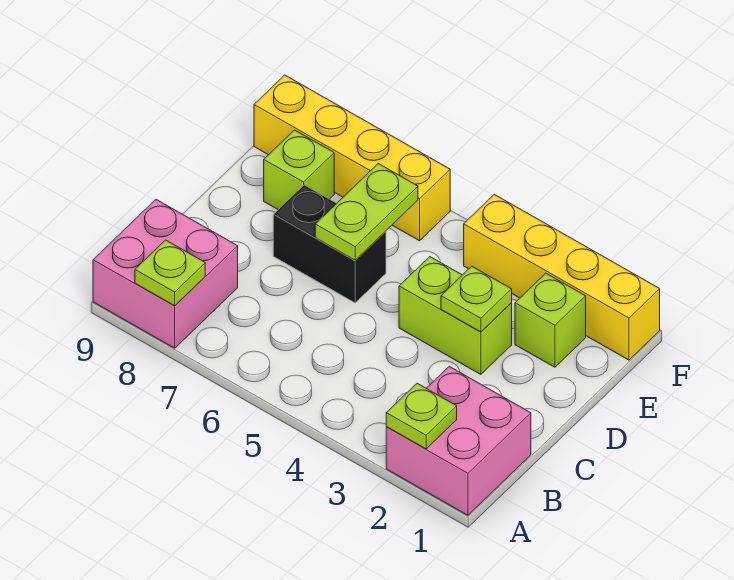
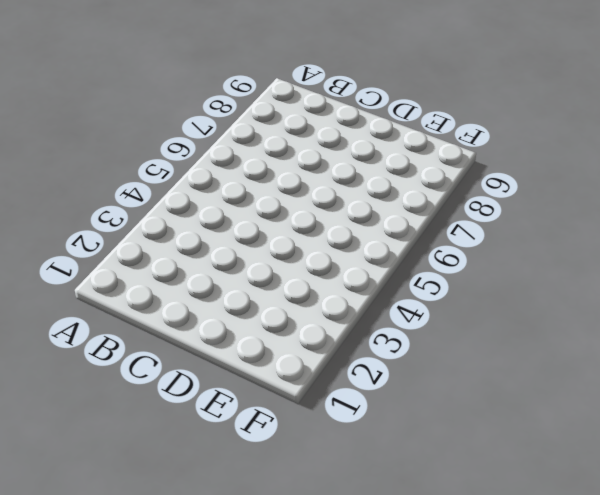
none -> pink brick A1:B2 level 1
none -> pink brick A8:B9 level 1
none -> lime brick D3:D4 level 1

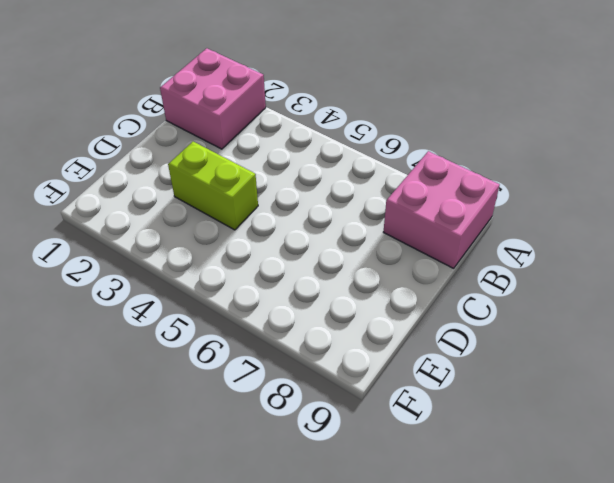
none -> black brick D6:D7 level 1
none -> lime brick E2 level 1
none -> lime brick E8 level 1

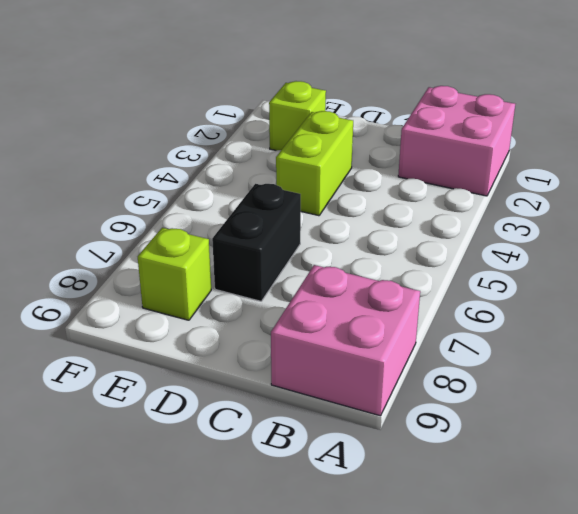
none -> yellow brick F1:F4 level 1
none -> yellow brick F6:F9 level 1
none -> lime plate A2 level 2

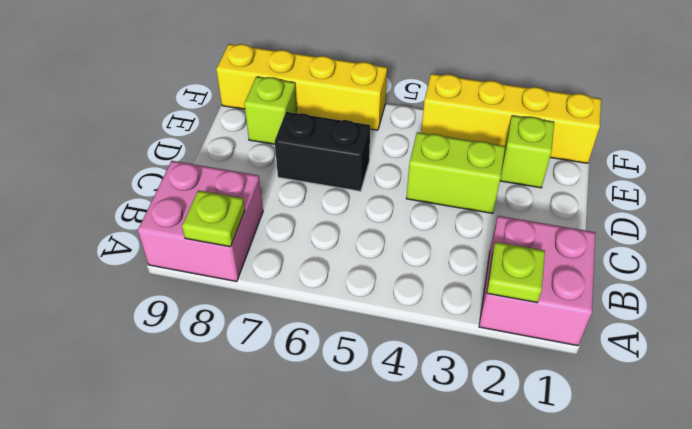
none -> lime plate D3 level 2
none -> lime plate D6:E6 level 2

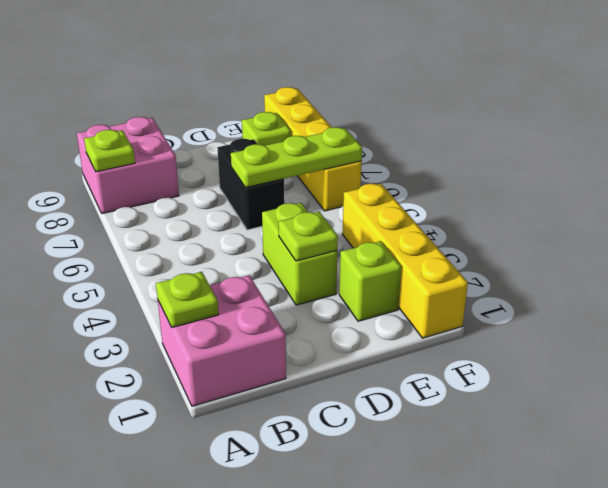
lime plate D6:F6 level 2 -> lime plate D6:E6 level 2

